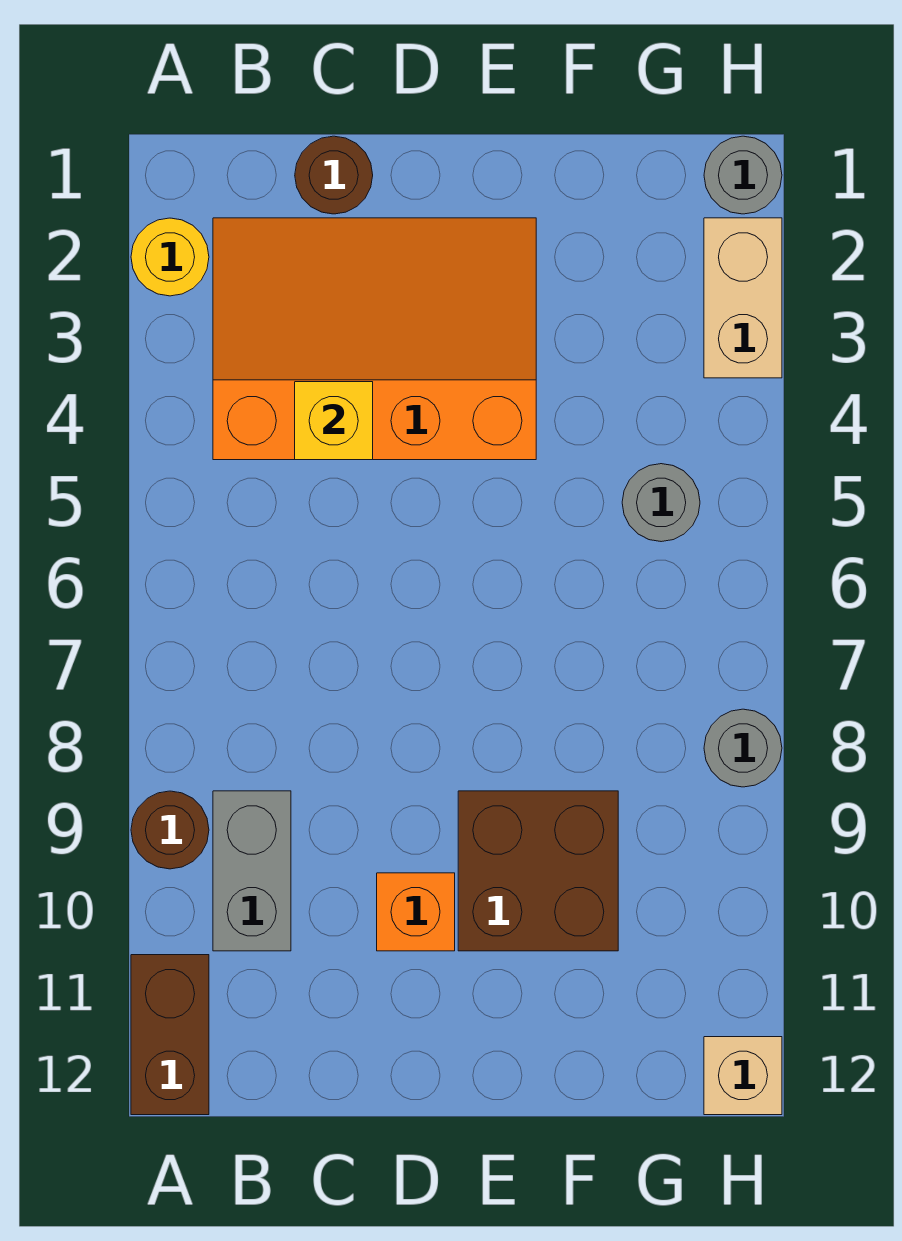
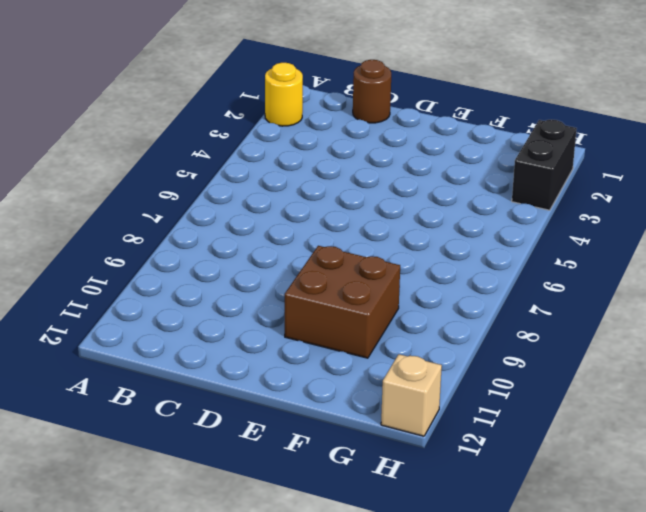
black brick H2:H3 level 1 -> tan brick H2:H3 level 1
none -> brown round brick A9 level 1
none -> brown brick A11:A12 level 1
none -> orange slope B2:E4 level 1 top 4

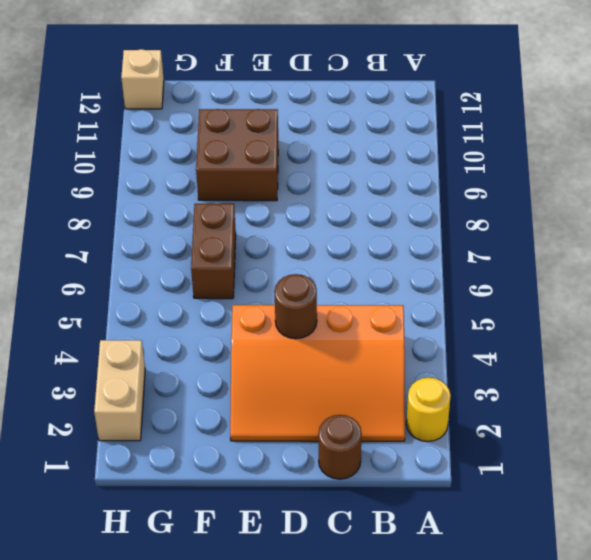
brown round brick D4 level 2 -> brown round brick A9 level 1
brown brick F6:F7 level 1 -> brown brick A11:A12 level 1
none -> grey brick B9:B10 level 1
none -> orange brick D10 level 1
none -> grey round brick G5 level 1

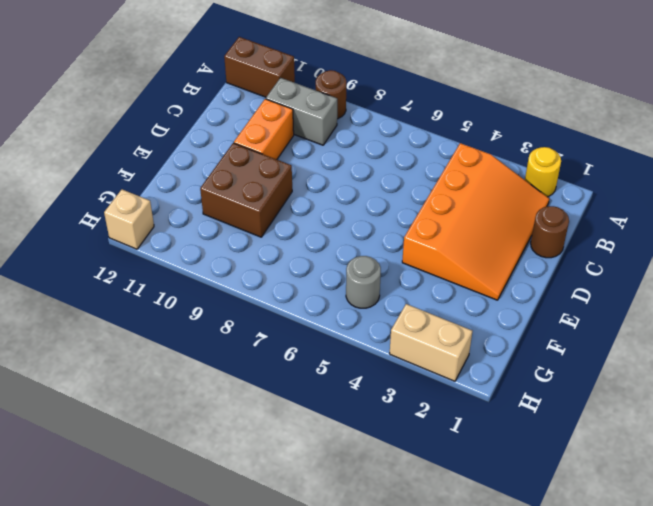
orange brick C10:D10 level 1 -> orange brick D10 level 1
none -> grey round brick H1 level 1
none -> grey round brick H8 level 1
none -> yellow brick C4 level 2

